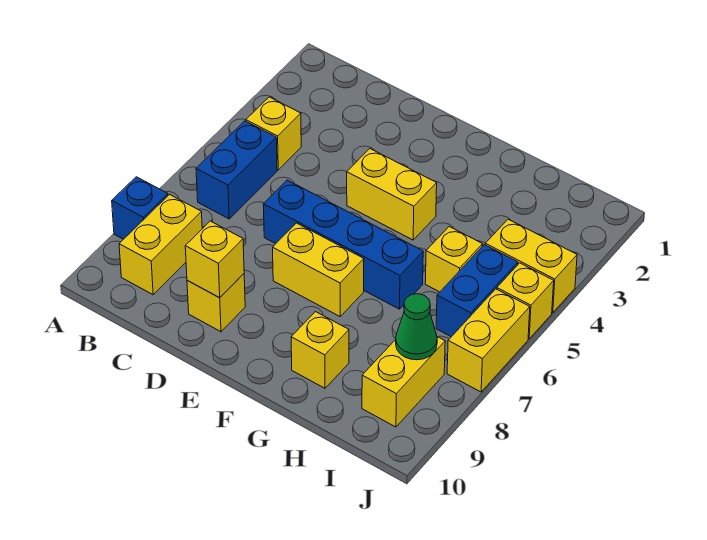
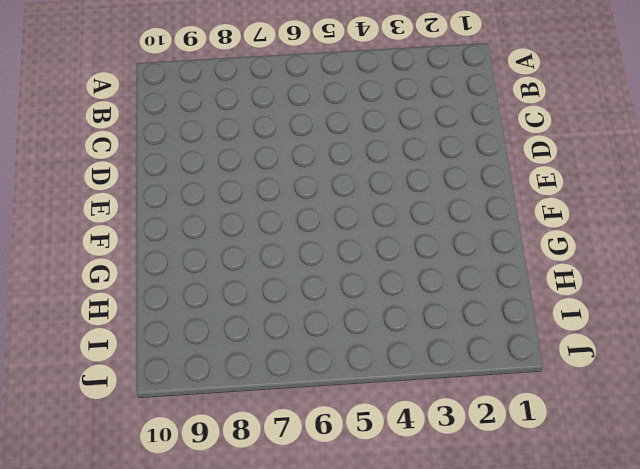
none -> blue brick A8 level 1
none -> yellow brick B4 level 1
none -> blue brick B5:B6 level 1

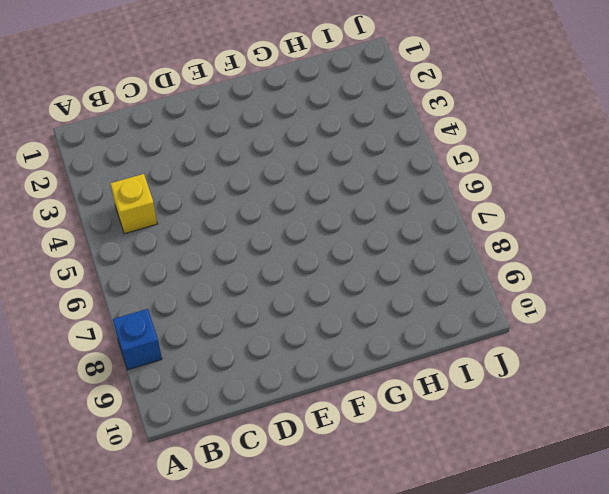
none -> blue brick B5:B6 level 1
none -> yellow brick B8:B9 level 1
none -> blue brick D6:G6 level 1

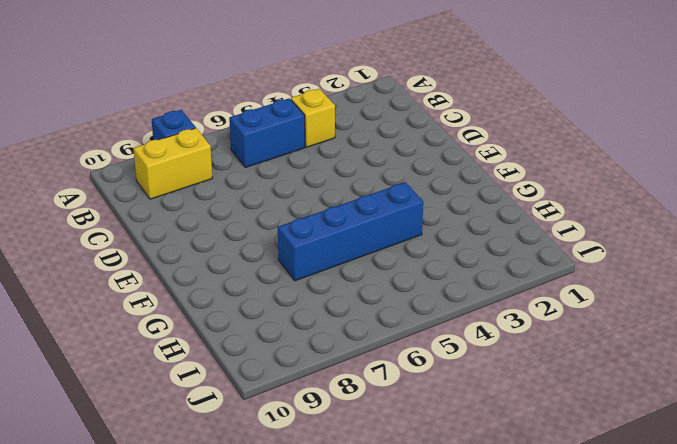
blue brick G4:G7 level 1 -> blue brick D6:G6 level 1
none -> yellow brick D9 level 1
none -> yellow brick E4:F4 level 1
none -> yellow brick E7:F7 level 1

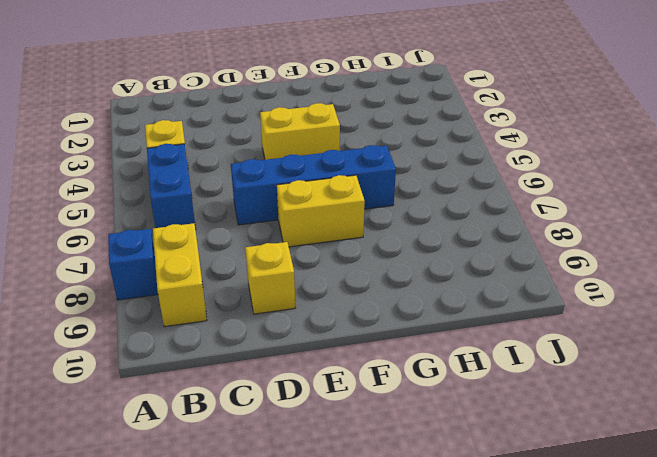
none -> yellow brick G9 level 1
none -> yellow brick H5 level 1
none -> yellow brick I4:J4 level 1

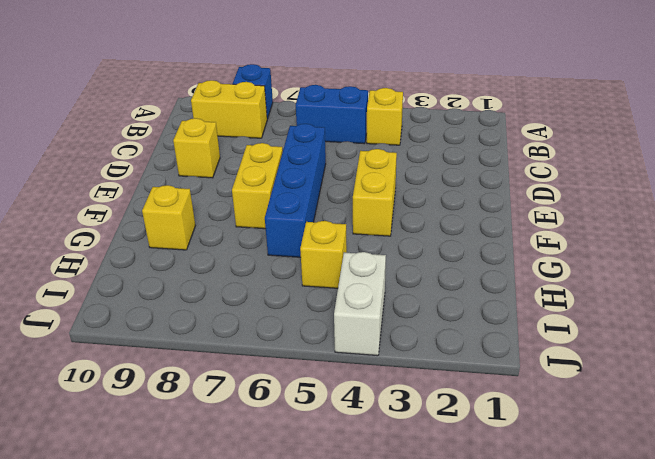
white brick I4:J4 level 1 -> yellow brick I4:J4 level 1
none -> blue brick I5:I6 level 1
none -> yellow brick I8:I9 level 1
none -> yellow brick J5 level 1

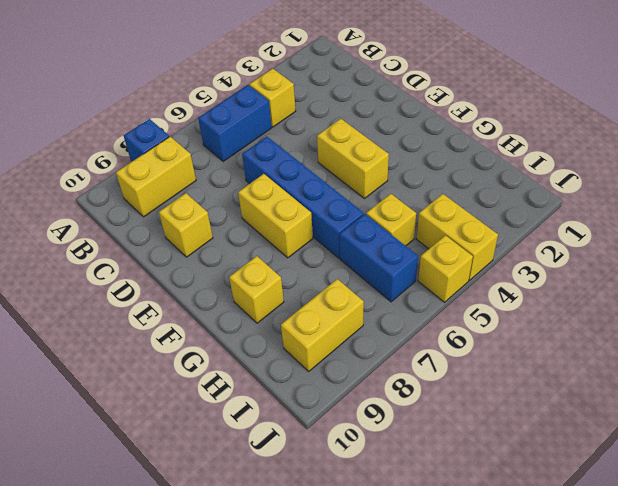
blue brick H6:I6 level 1 -> blue brick I5:I6 level 1
none -> yellow brick J6:J7 level 1
none -> yellow brick D9 level 2
none -> green cone I8 level 2

